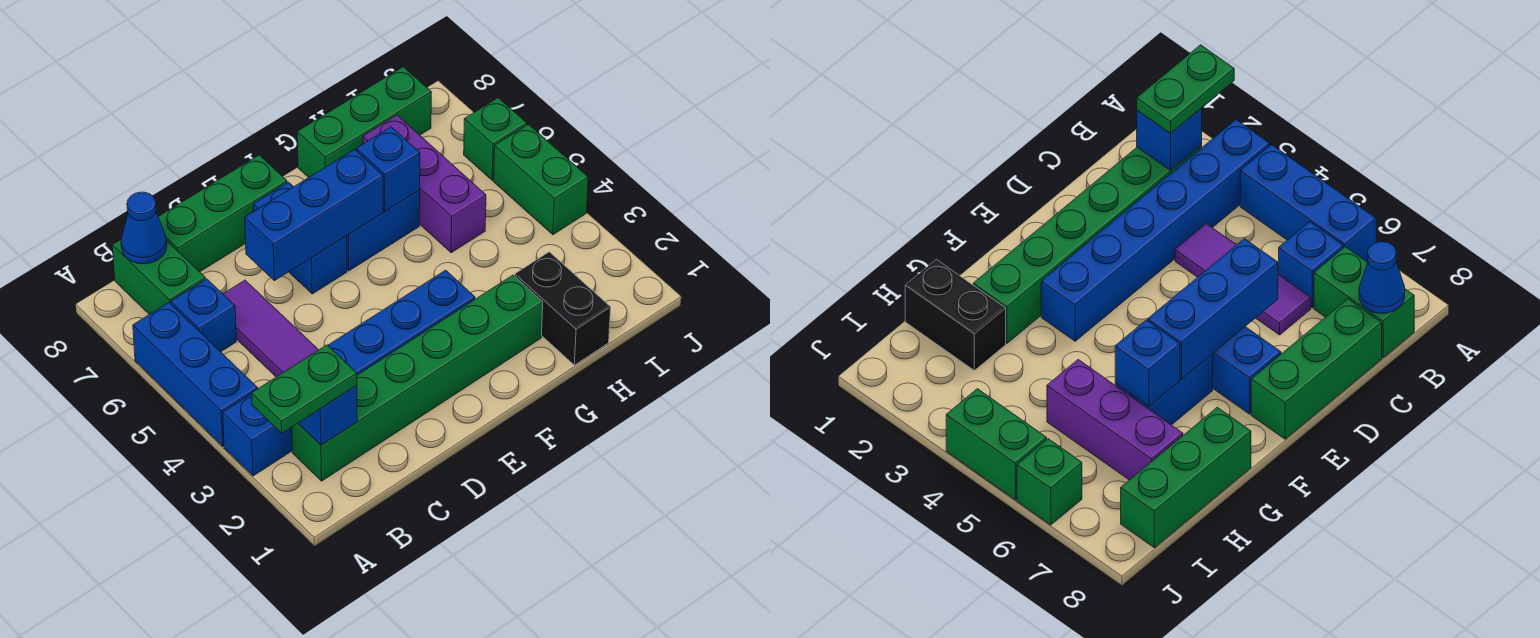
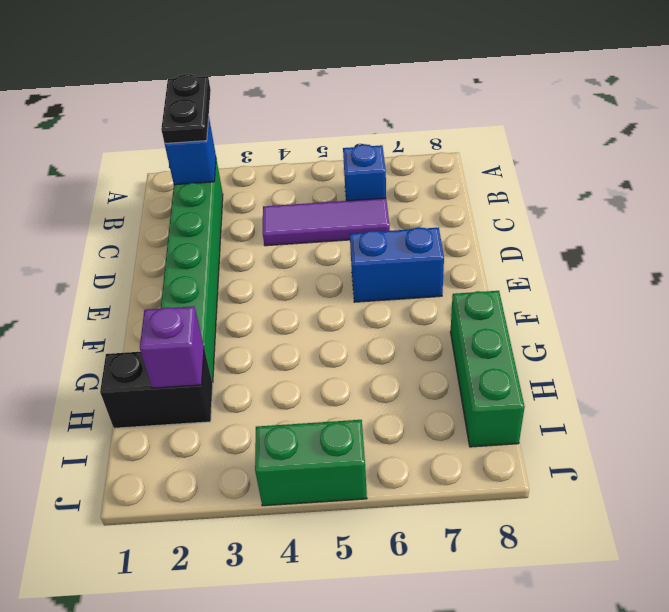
black plate A2:B2 level 3 -> green plate A2:B2 level 3
purple brick H2 level 2 -> none
none -> blue brick A3:F3 level 1
none -> blue brick A4:A6 level 1
none -> green brick B7:B8 level 1

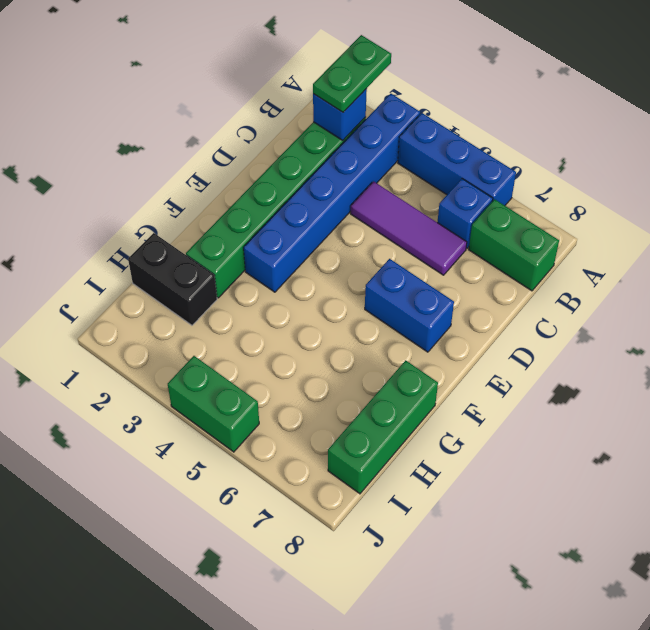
none -> green brick C8:E8 level 1
none -> blue brick F6:G6 level 1
none -> purple brick H5:H7 level 1

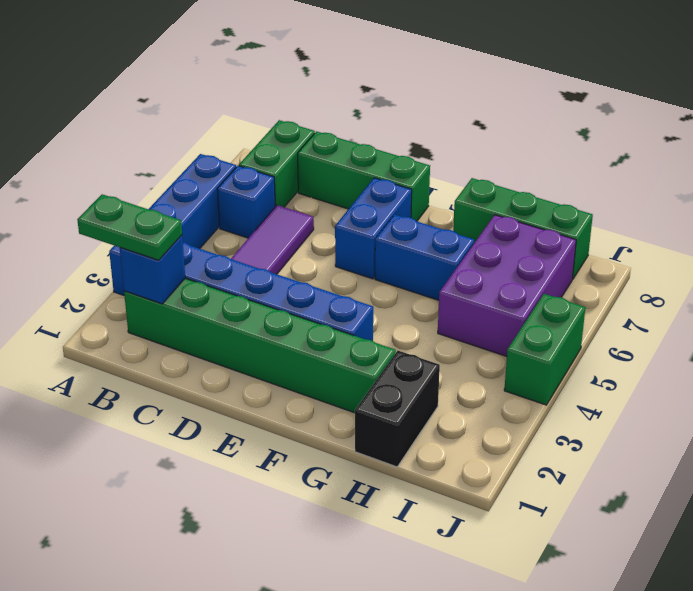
purple brick H5:I7 level 1 -> purple brick H5:H7 level 1
none -> green brick J6 level 1
none -> blue cone B8 level 2
none -> blue brick D6:F6 level 2

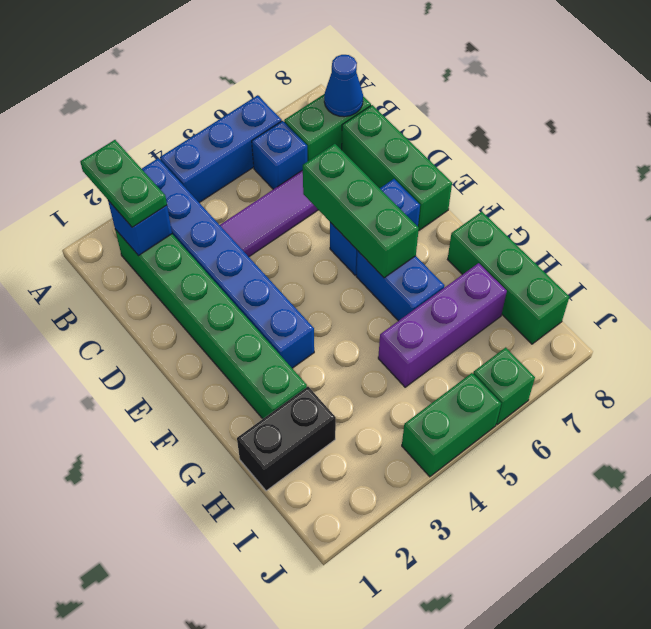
green brick D6:F6 level 2 -> blue brick D6:F6 level 2
none -> blue brick G6 level 2

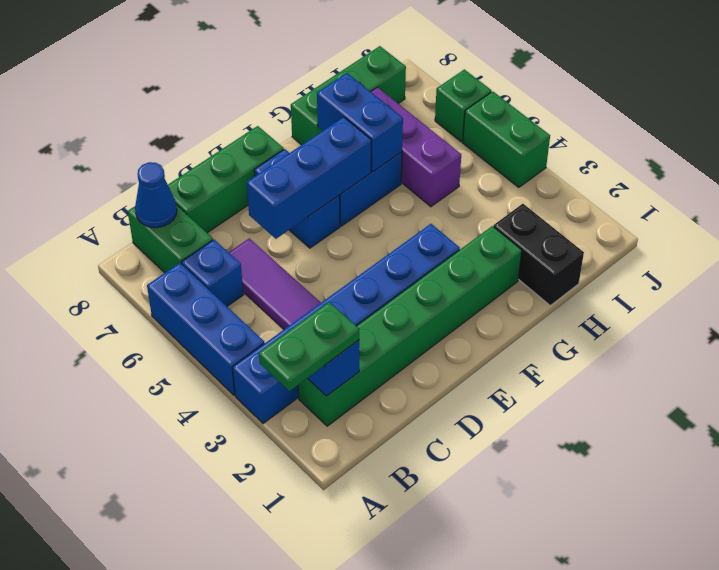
blue brick G6:G7 level 2 -> blue brick G6 level 2

